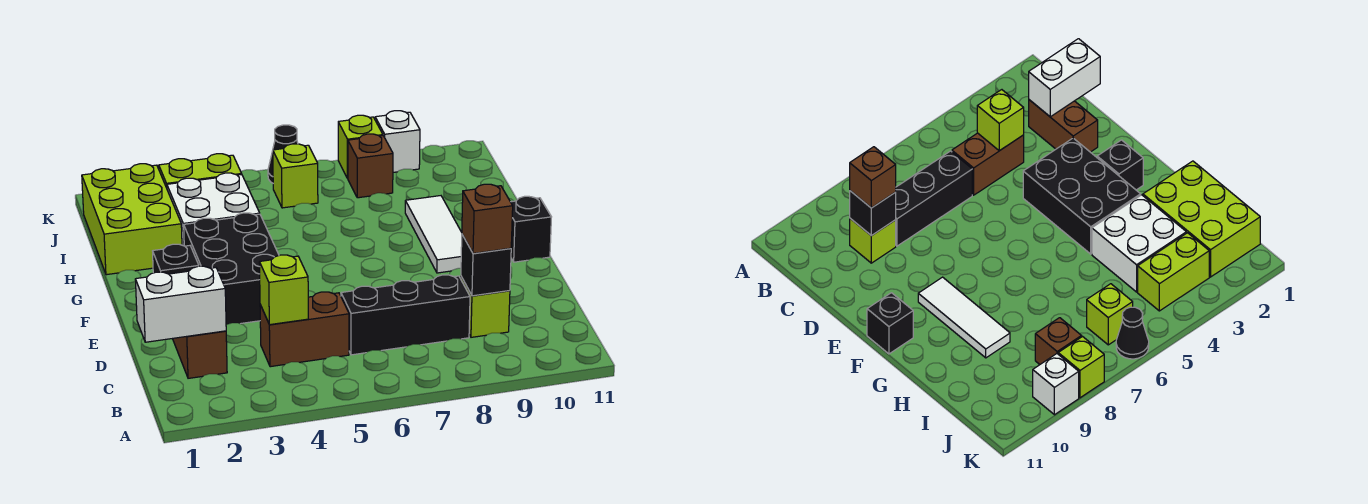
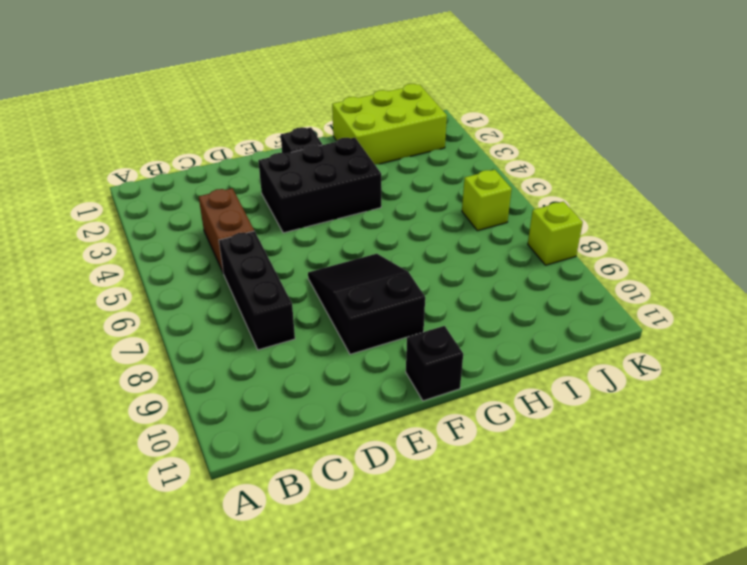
black slope E7:F9 level 1 top 9 -> white tile F9:H9 level 1
none -> brown brick C2:D2 level 1
none -> lime brick C9 level 1
none -> white brick H3:I4 level 1

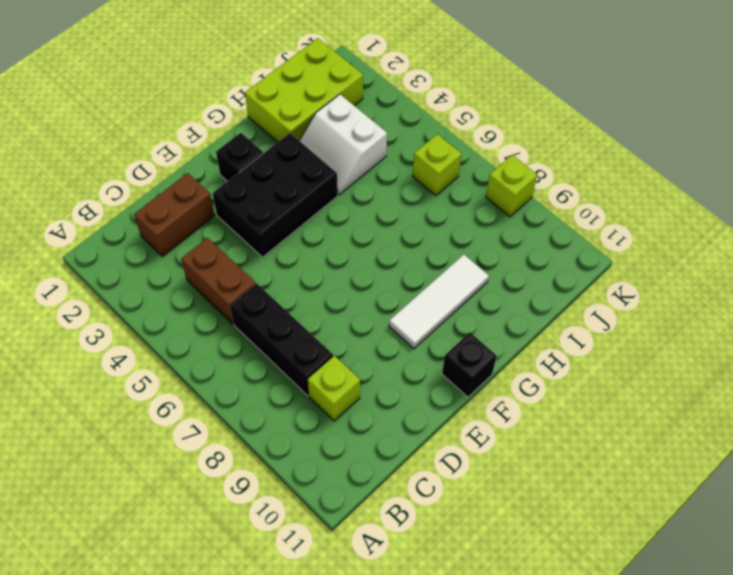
white slope H3:I4 level 1 top I -> white brick H3:I4 level 1
none -> lime brick J3:J4 level 1
none -> brown brick J8 level 1
none -> black cone K6 level 1

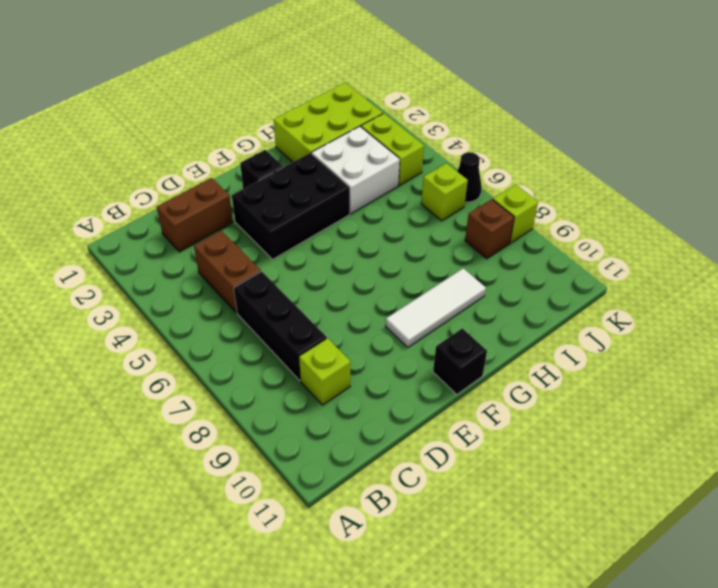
none -> white brick K9 level 1
none -> white brick C1:C2 level 2
none -> lime brick C4 level 2

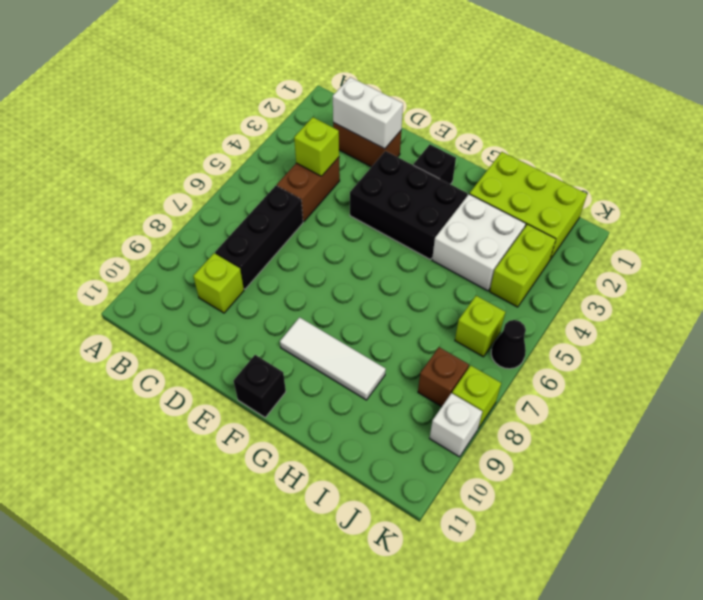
white brick C2:D2 level 2 -> white brick C1:C2 level 2
none -> black brick C9 level 2
none -> brown brick C9 level 3

